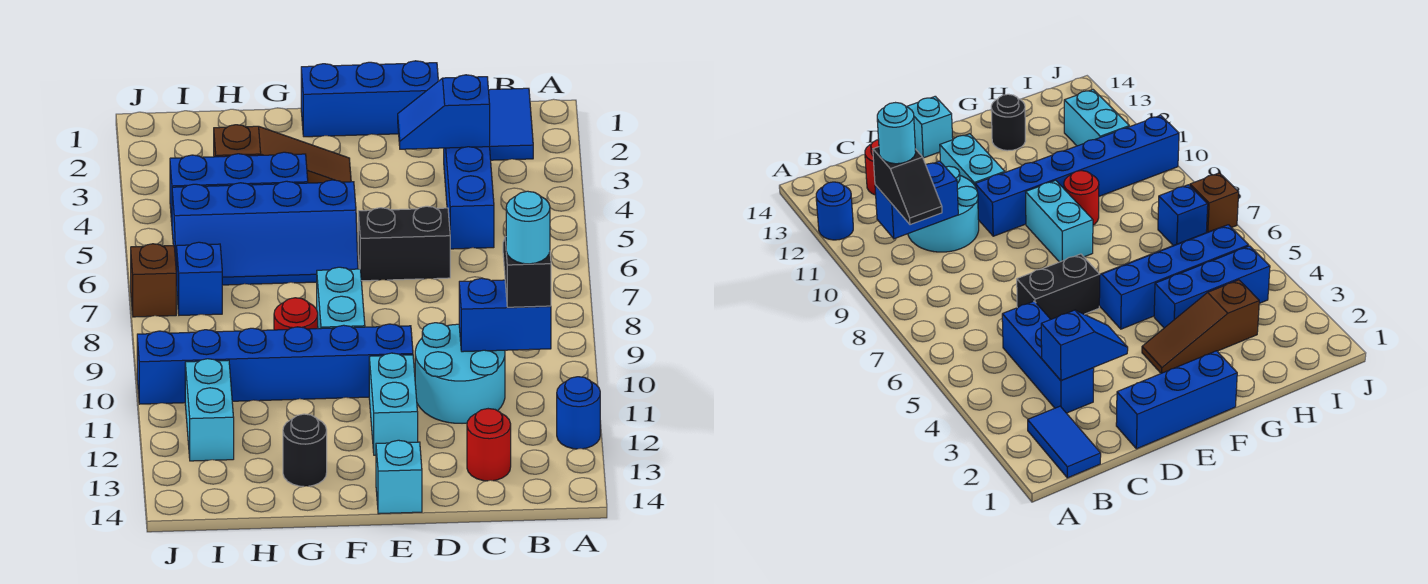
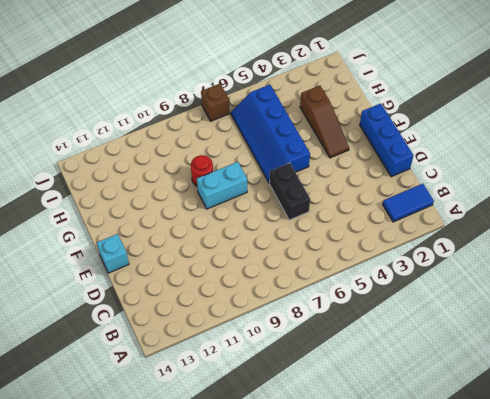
none -> blue round brick A12 level 1
none -> blue brick C3:C5 level 1
none -> cyan round brick C10:D11 level 1

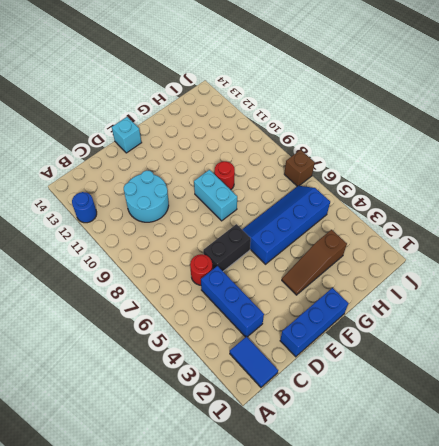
red round brick C6 level 1 -> red round brick C13 level 1
none -> blue brick E10:J10 level 1
none -> cyan brick E11:E12 level 1
none -> blue brick G4:I4 level 1

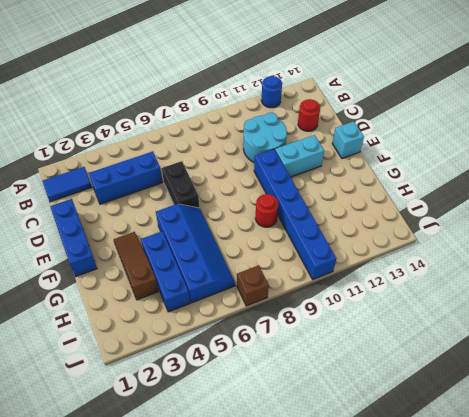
none -> cyan brick F8:F9 level 1
none -> black round brick G13 level 1
none -> blue brick I7 level 1

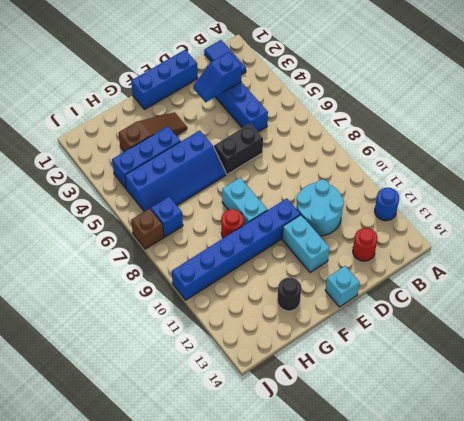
none -> cyan brick I11:I12 level 1
none -> blue brick B10:C10 level 2
none -> black slope B9:B10 level 3 top 10

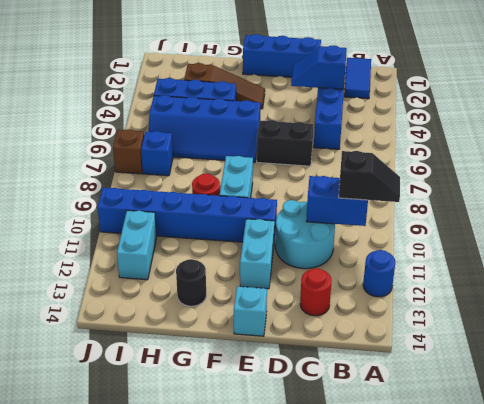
black slope A10:B10 level 3 top B -> black slope B9:B10 level 3 top 10
none -> cyan round brick B10 level 4

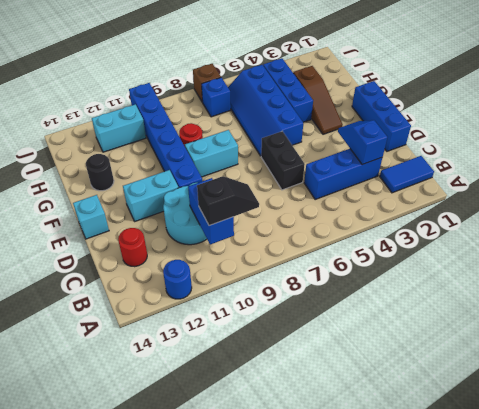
none -> cyan round brick B10 level 4

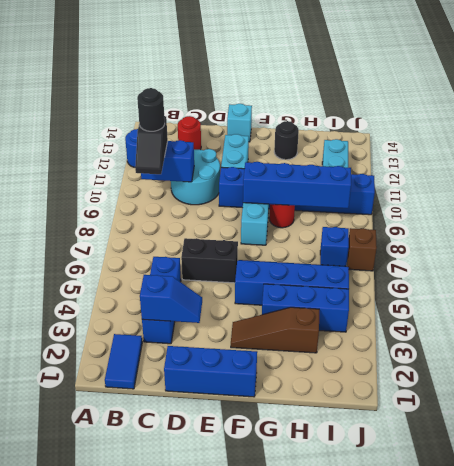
black round brick B10 level 4 -> cyan round brick B10 level 4
blue brick F9:I9 level 2 -> none

